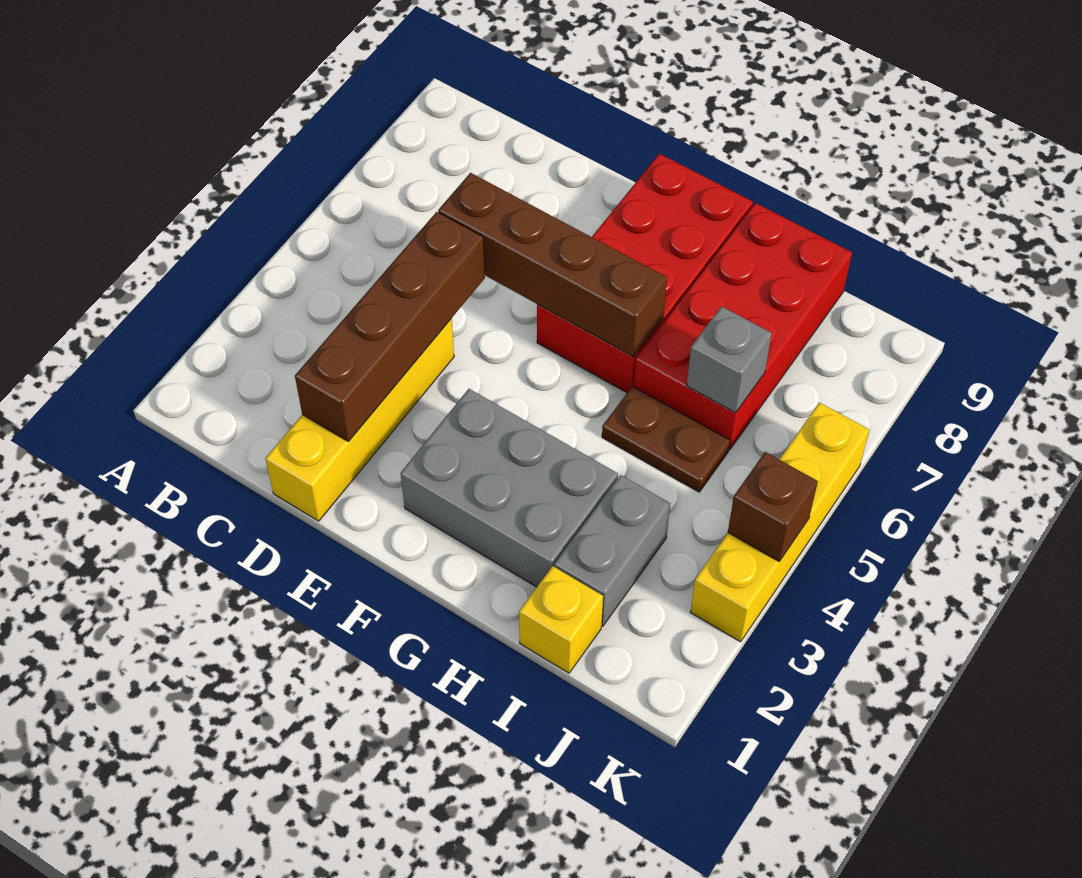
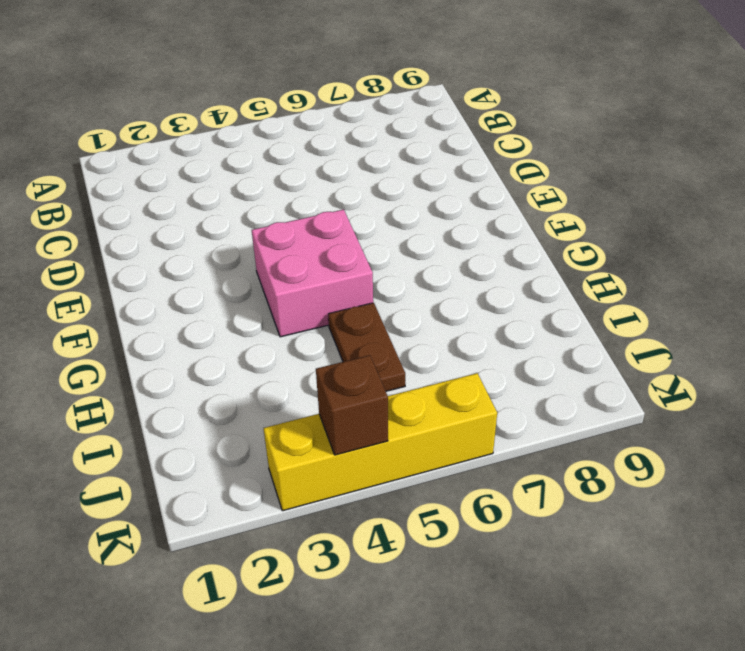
pink brick F4:G5 level 1 -> none
none -> yellow brick D1:D4 level 1
none -> grey brick F2:H3 level 1
none -> red brick F6:G9 level 1

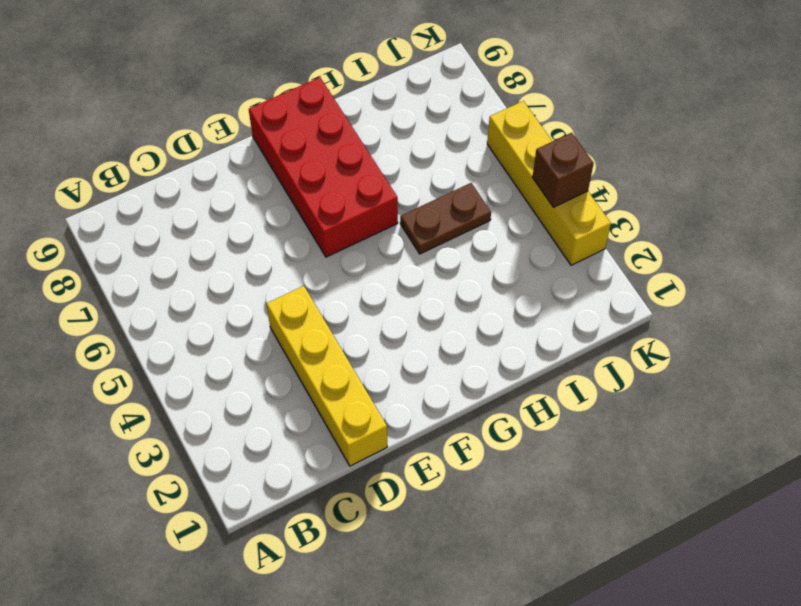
none -> grey brick F2:H3 level 1
none -> red brick H6:I9 level 1
none -> yellow brick I1 level 1

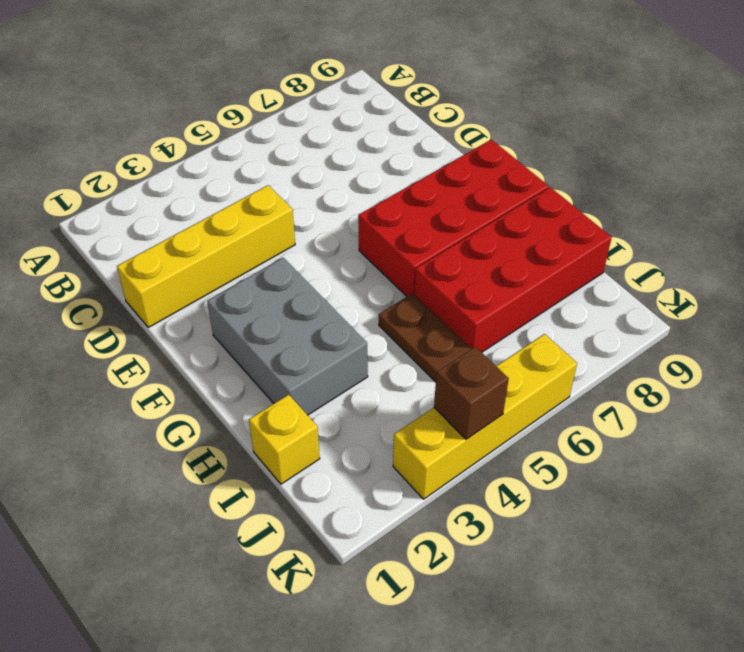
none -> grey brick I2:I3 level 1
none -> brown brick D2:D5 level 2
none -> brown brick D6:G6 level 2

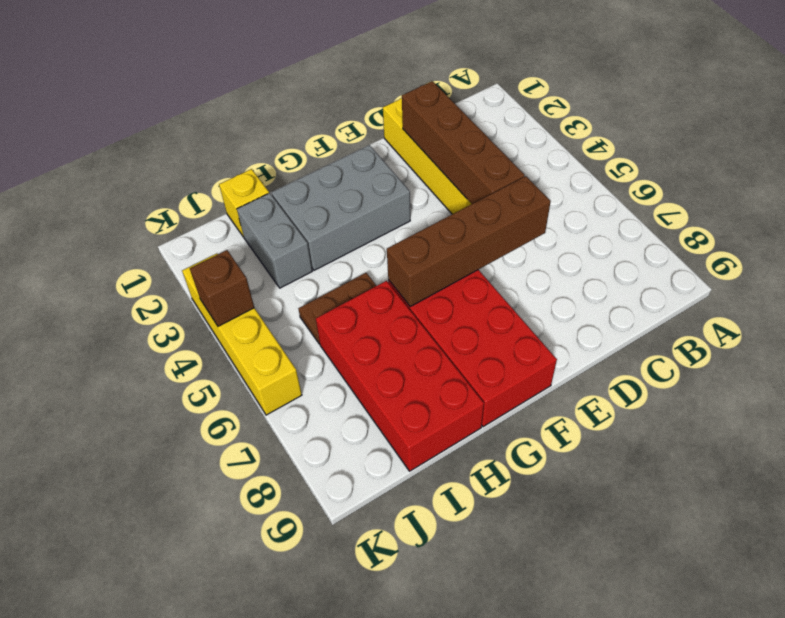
none -> grey brick I6 level 2

